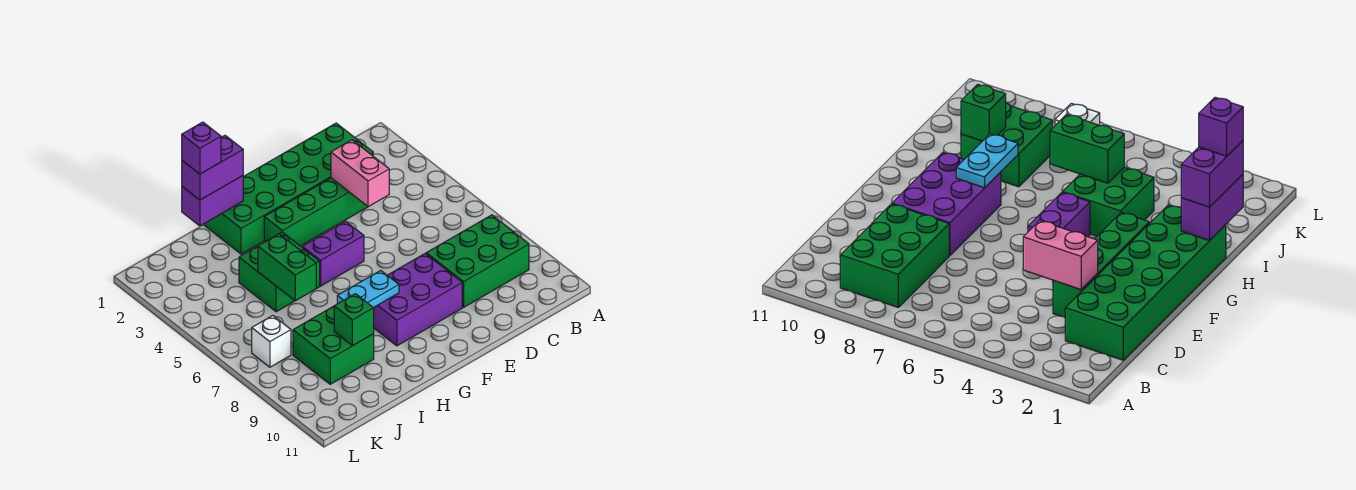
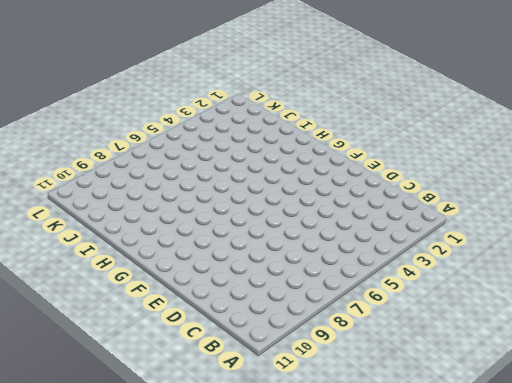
none -> green brick B8:D9 level 1
none -> green brick C1:H2 level 1
none -> green brick D3:G3 level 1

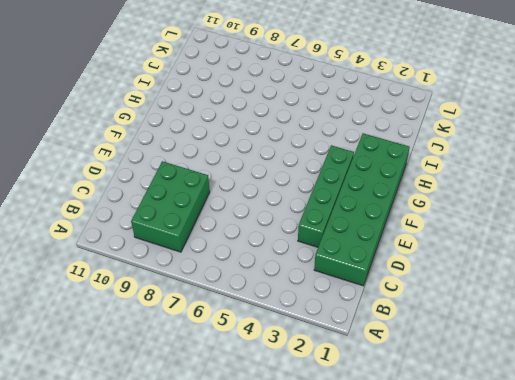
none -> purple brick E8:G9 level 1
none -> purple brick F5:G5 level 1
none -> green brick H4:I5 level 1

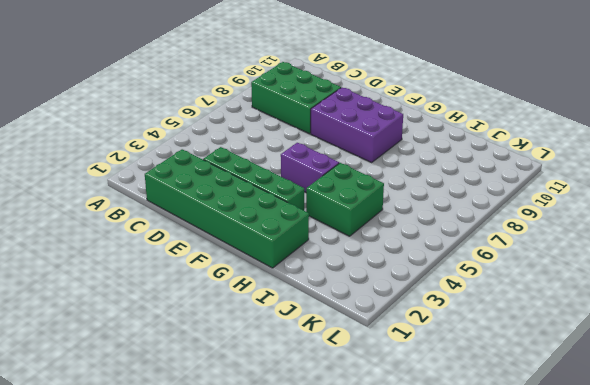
none -> green brick I8:J9 level 1
none -> white brick K7 level 1
none -> pink brick D3:D4 level 2

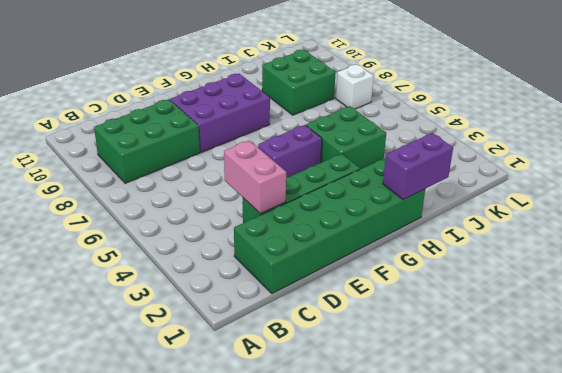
none -> cyan plate G8:H8 level 2
none -> green brick I5:I6 level 2
none -> green brick I9 level 2

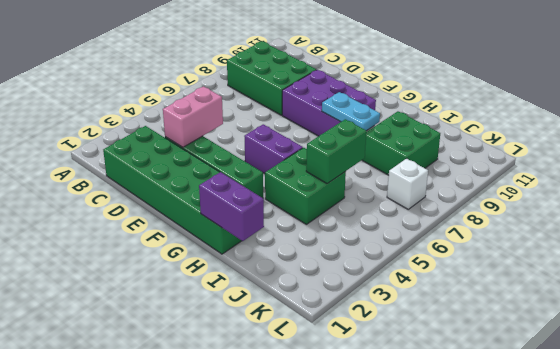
none -> green brick I9 level 2
none -> purple brick H1:I1 level 3
none -> purple brick I1 level 4

